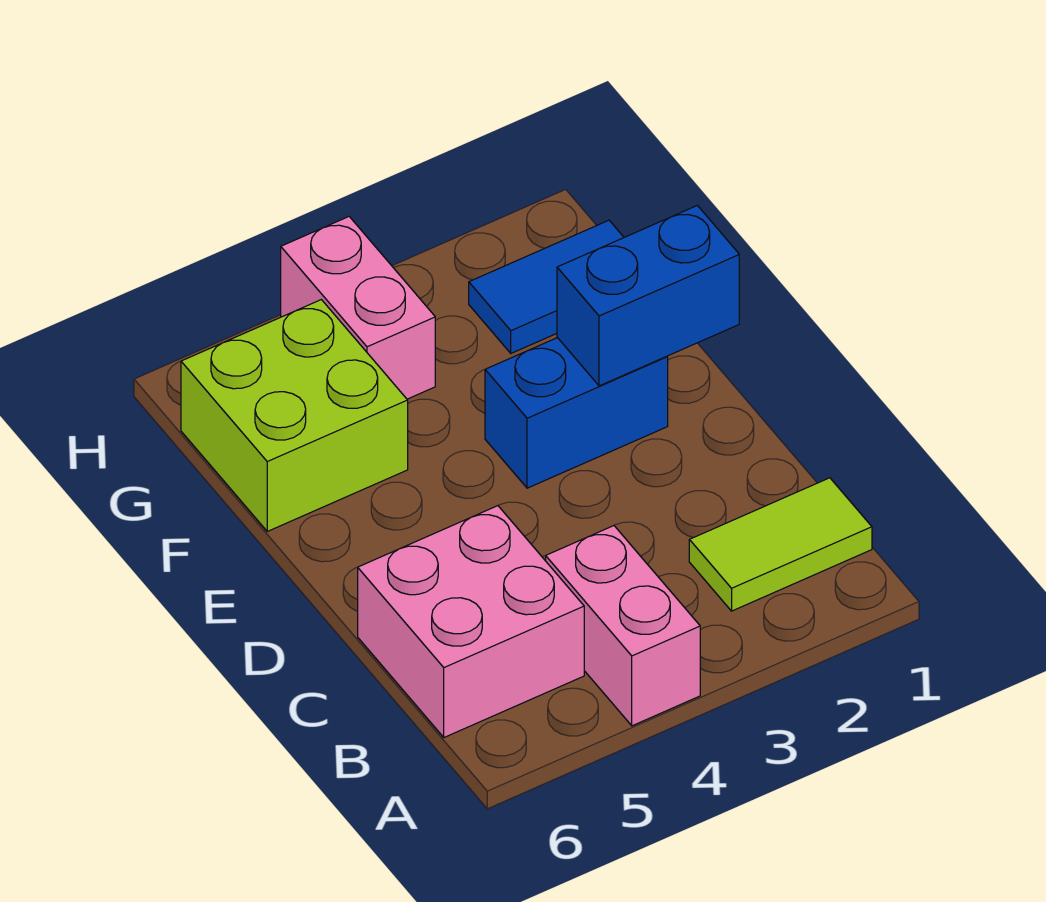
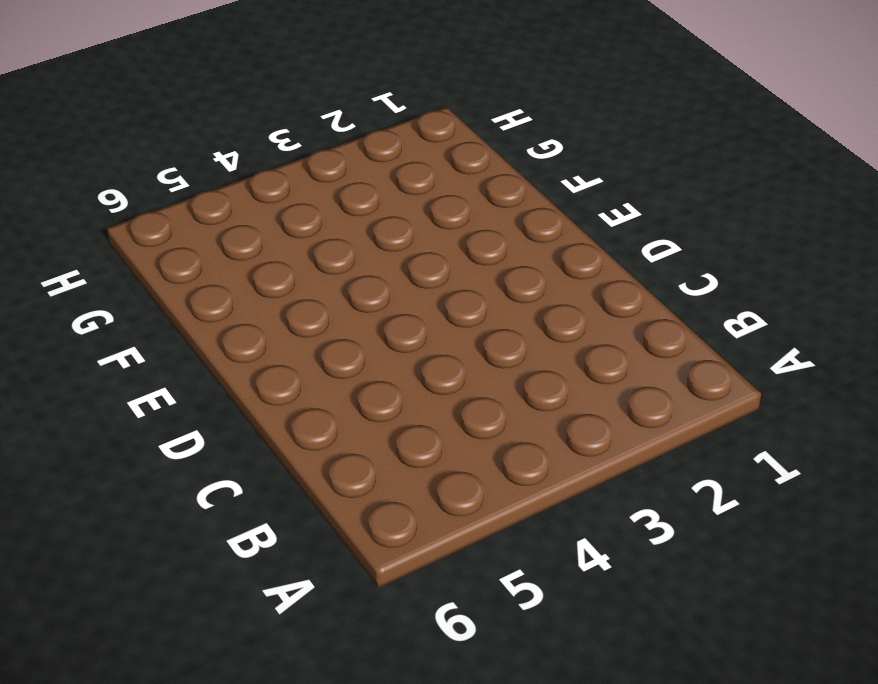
none -> pink brick A4:B4 level 1
none -> lime tile B1:B2 level 1

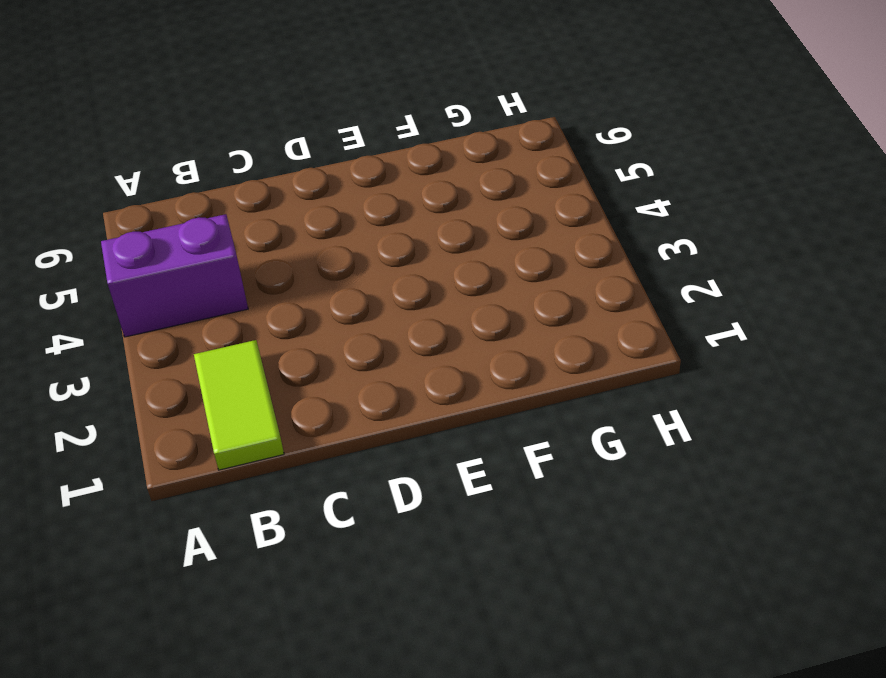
purple brick A4:B4 level 1 -> pink brick A4:B4 level 1
none -> pink brick B5:C6 level 1
none -> blue brick E2:E3 level 1

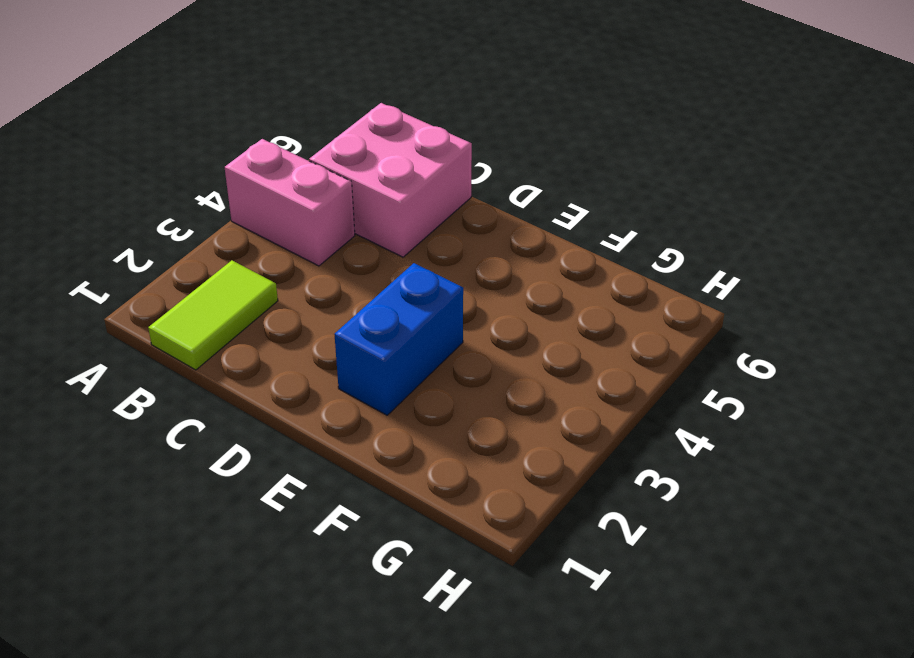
none -> lime brick F5:G6 level 1
none -> blue tile G1:G2 level 1

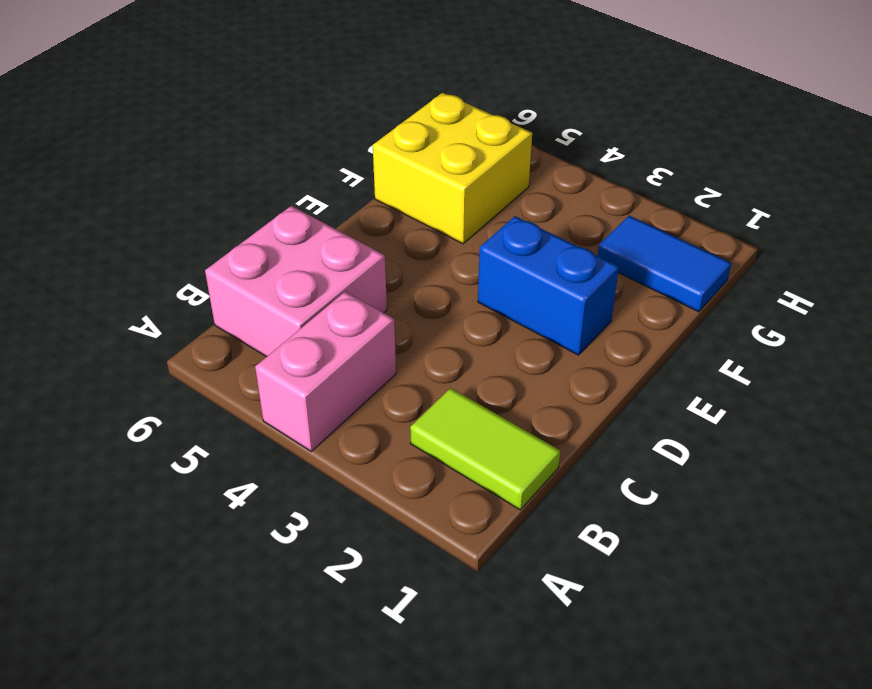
yellow brick F5:G6 level 1 -> lime brick F5:G6 level 1
none -> pink brick G4:H4 level 1
none -> blue brick E1:E2 level 2

